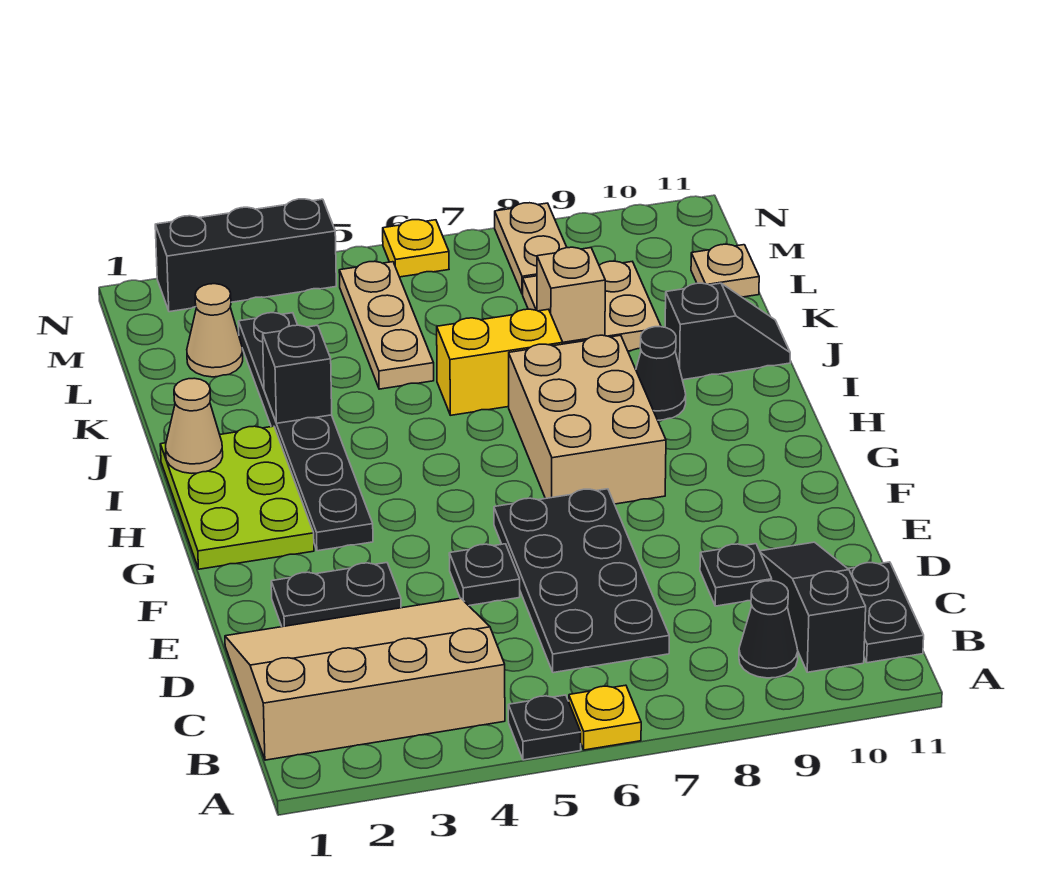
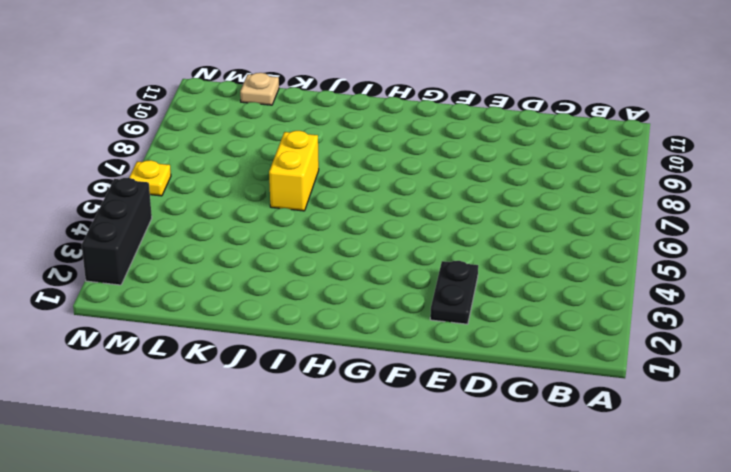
none -> black plate A5 level 1
none -> yellow plate A6 level 1
none -> tan slope B1:D4 level 1 top B

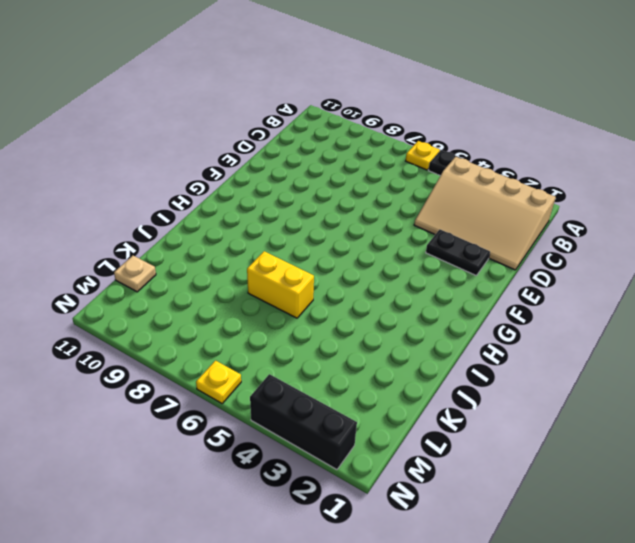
none -> black cone B9 level 1
none -> black slope B10:D10 level 1 top B
none -> black plate B11:C11 level 1

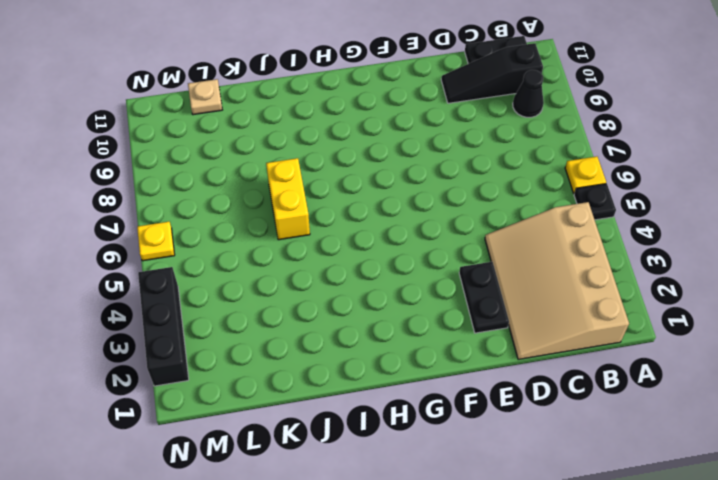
none -> black plate C6:F7 level 1
none -> black plate D9 level 1
none -> black plate E5 level 1

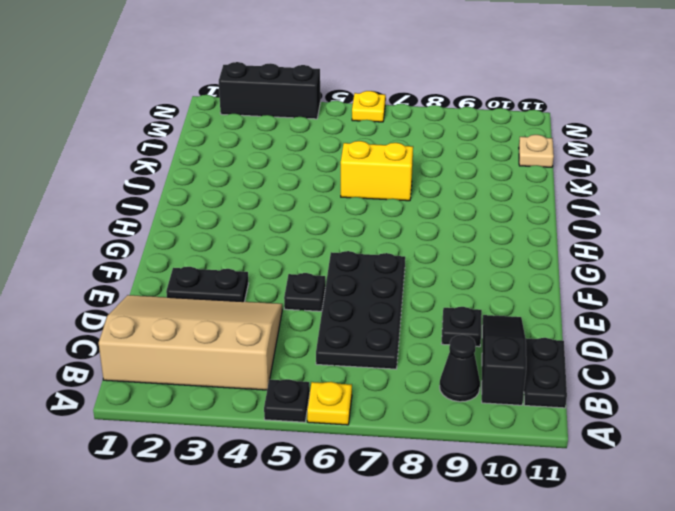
none -> lime plate G1:I2 level 1
none -> black plate G3:L3 level 1
none -> tan brick G7:I8 level 1

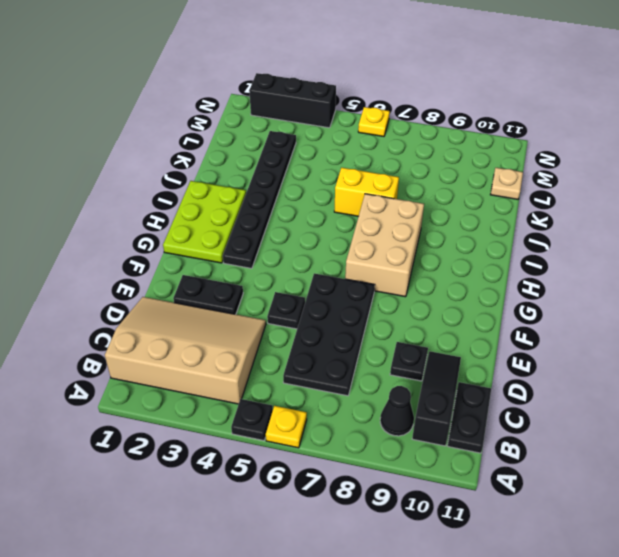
none -> black cone I9 level 1
none -> black slope J10:J11 level 1 top 10
none -> tan plate K5:M5 level 1

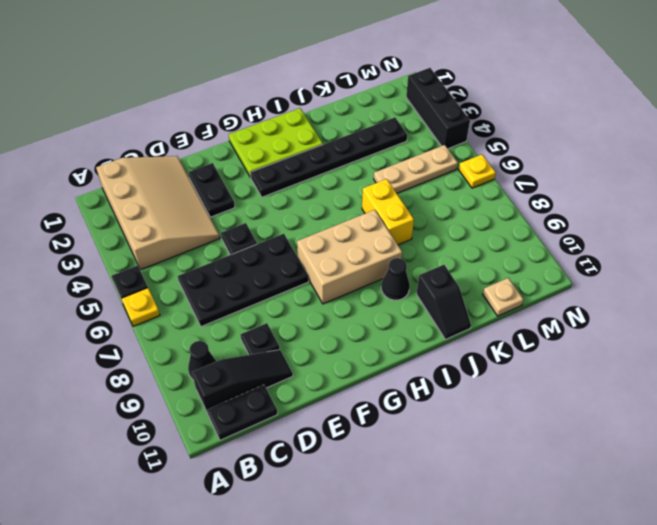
none -> tan plate K8:L9 level 1
none -> tan cone L2 level 1
none -> tan plate M8:N8 level 1

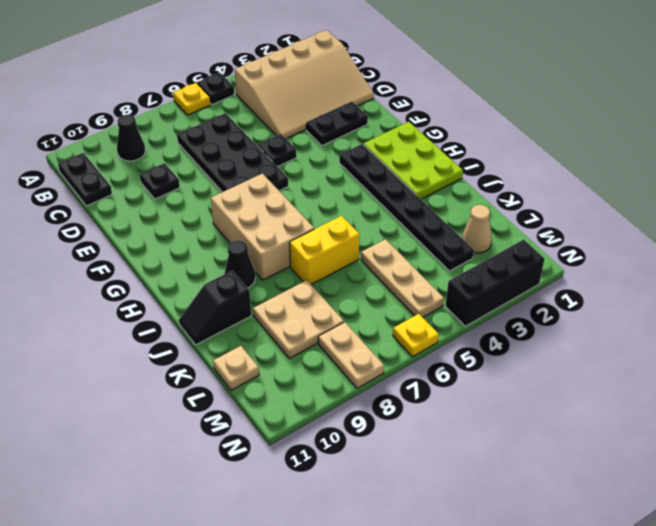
none -> black slope B10:D10 level 1 top B
none -> tan cone I1 level 2
none -> black brick J3 level 2

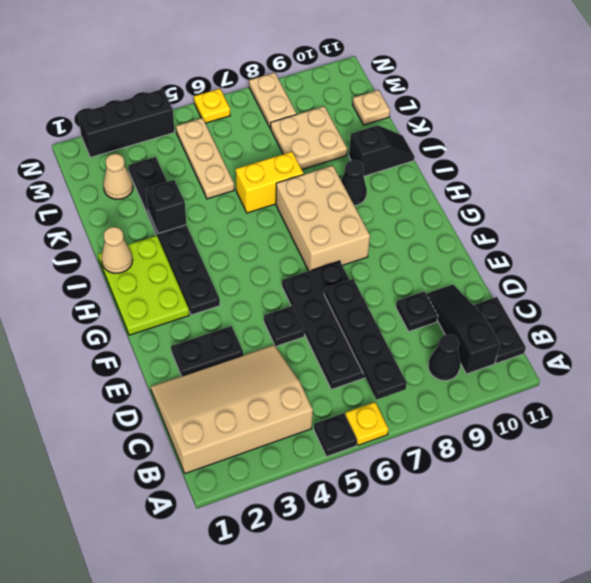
black plate B7:E7 level 2 -> none
none -> tan brick K8 level 2

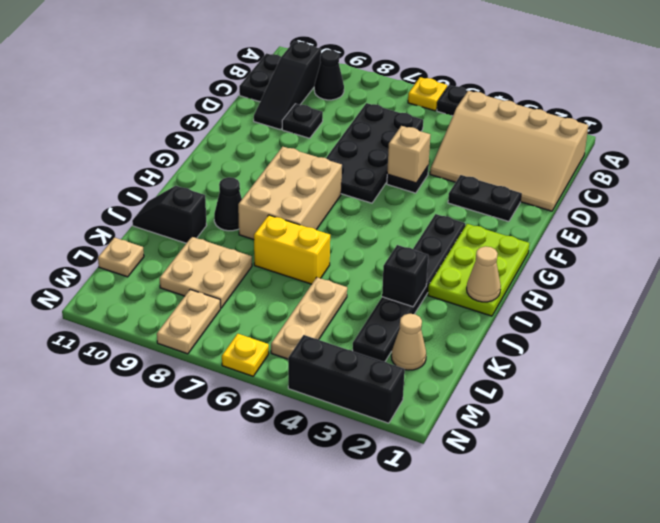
tan brick E5 level 2 -> tan brick K8 level 2

